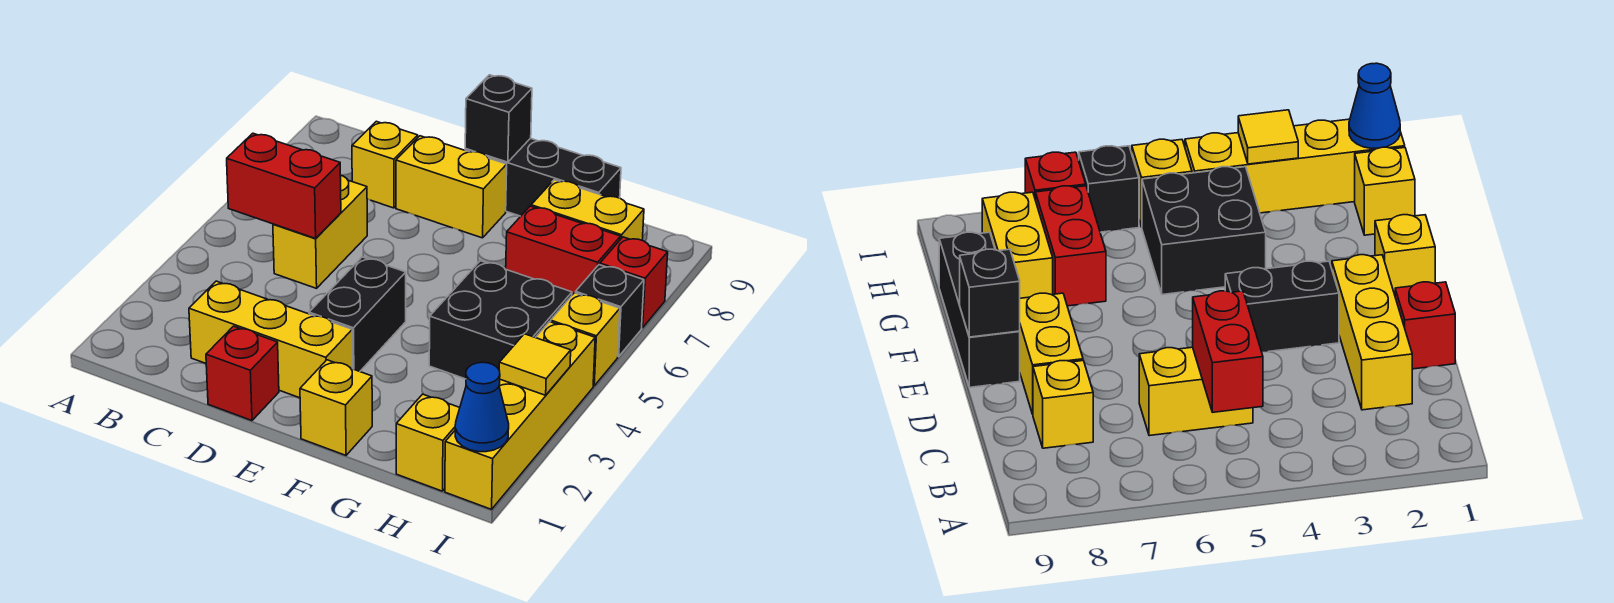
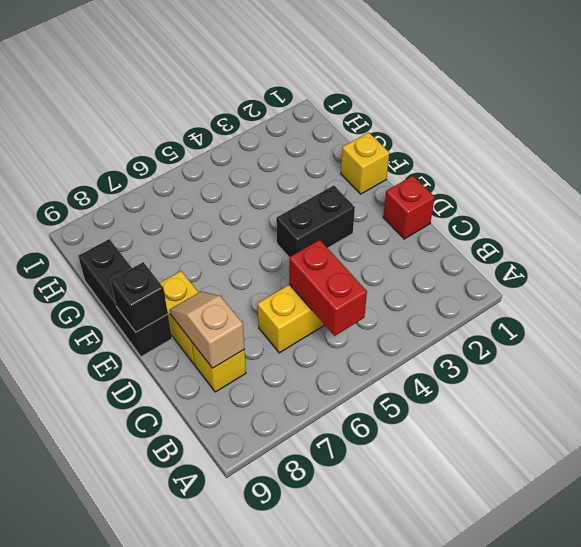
tan slope C8:D8 level 2 top C -> none
none -> yellow brick C2:E2 level 1
none -> black brick G4:H5 level 1
none -> red brick G7:H7 level 1

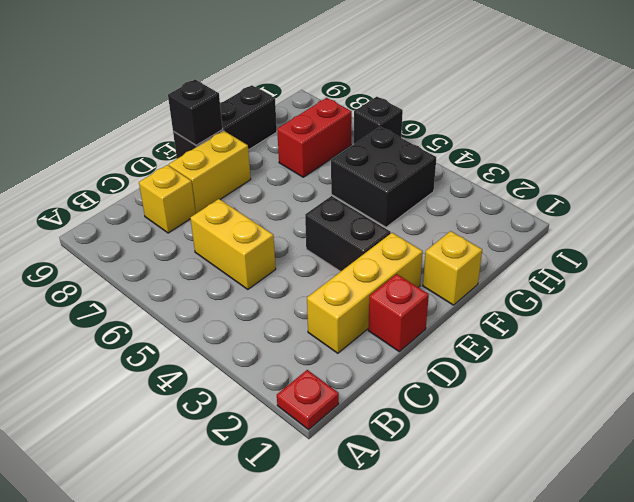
red plate A1 level 1 -> none
none -> yellow brick G8:H8 level 1
none -> yellow brick H1 level 1
none -> yellow brick I1:I4 level 1

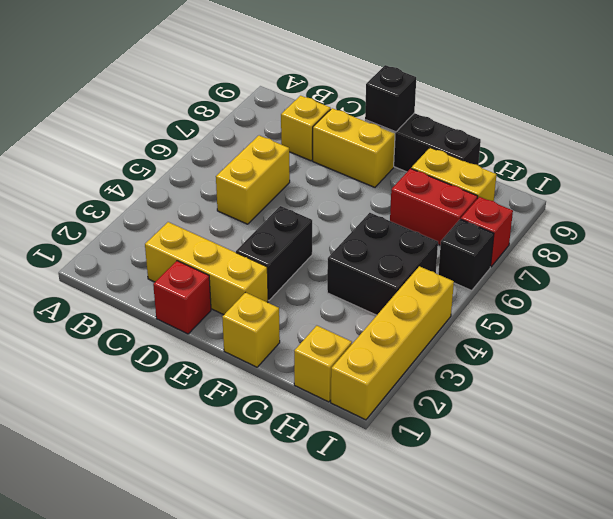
none -> yellow brick I5 level 1
none -> red brick B5:C5 level 2
none -> blue cone I1 level 2

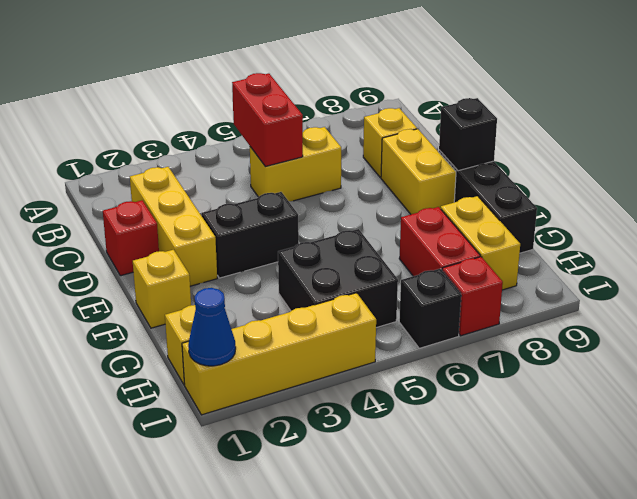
none -> yellow brick I5 level 1
none -> yellow tile I3 level 2

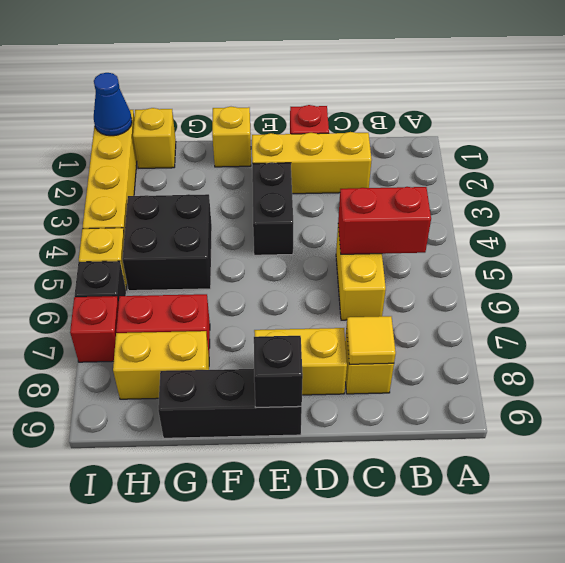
yellow tile C8 level 2 -> yellow tile I3 level 2

